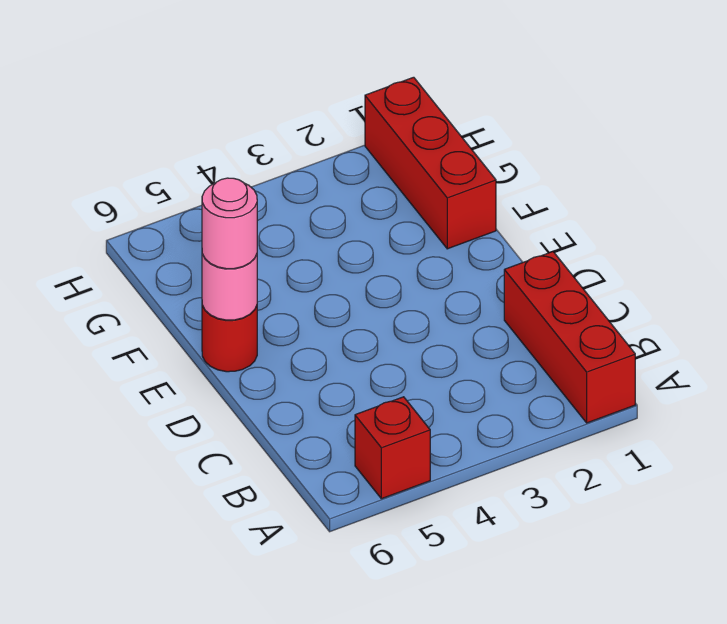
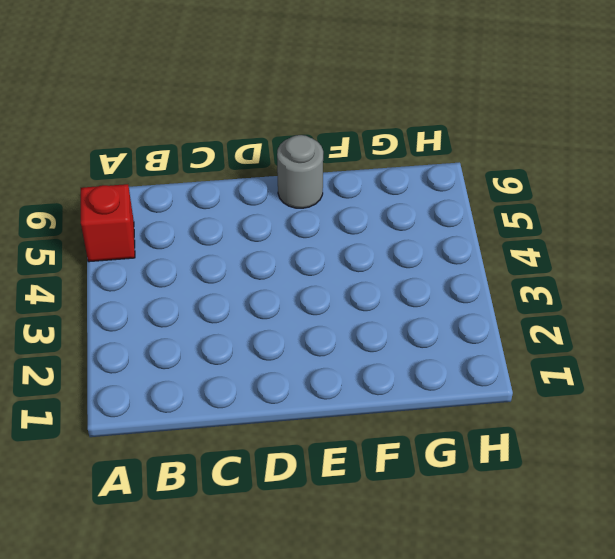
grey round brick E6 level 1 -> red round brick E6 level 1
none -> red brick A1:C1 level 1
none -> red brick F1:H1 level 1

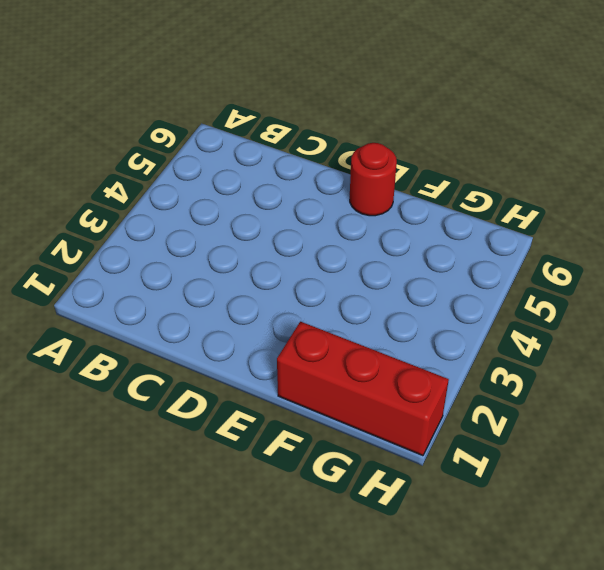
none -> red brick A1:C1 level 1
none -> red brick A5 level 1

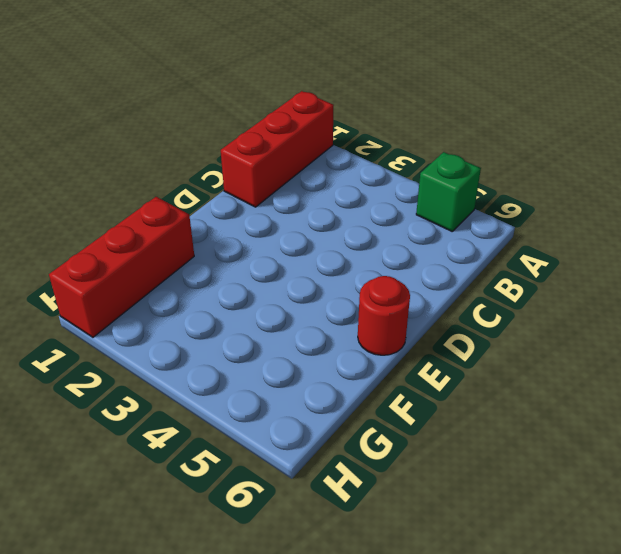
green brick A5 level 1 -> red brick A5 level 1
none -> pink round brick E6 level 2
none -> pink round brick E6 level 3

